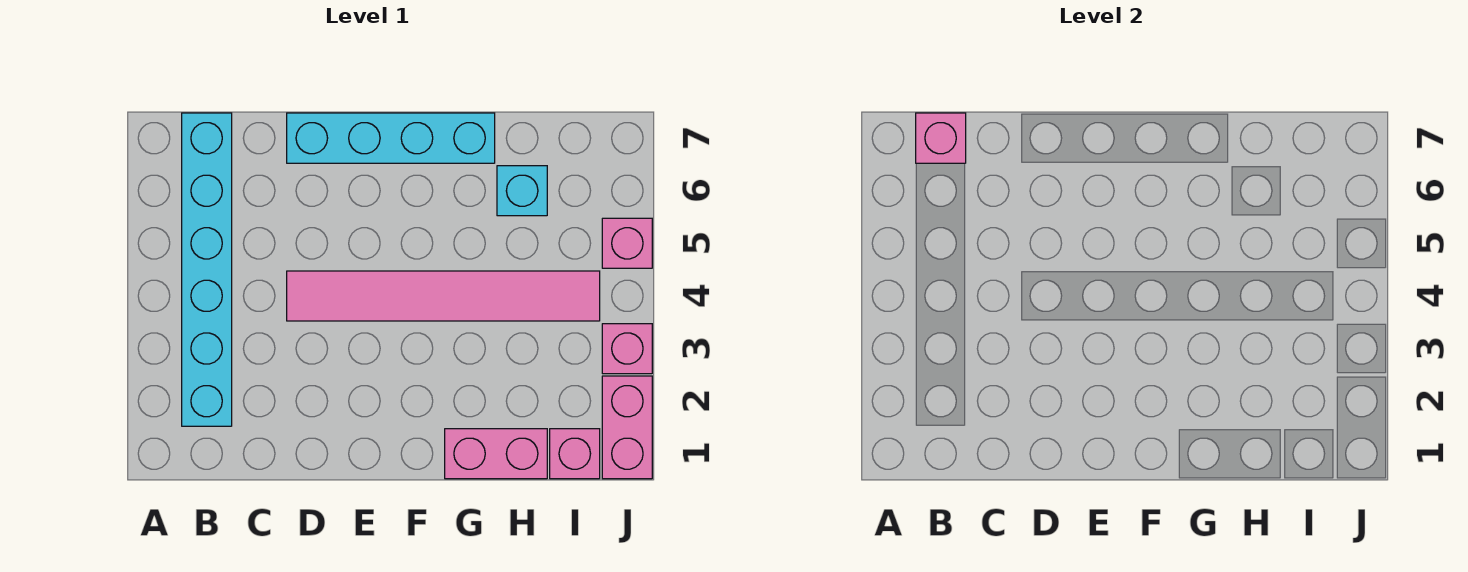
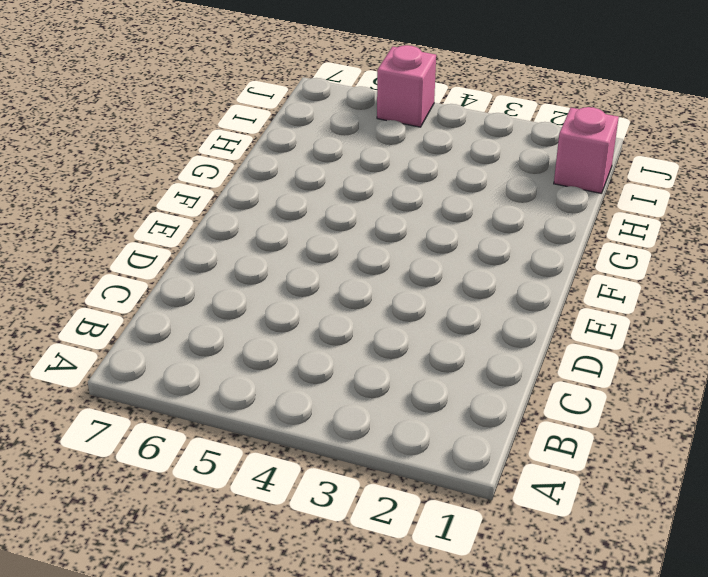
none -> cyan brick B2:B7 level 1
none -> pink tile D4:I4 level 1

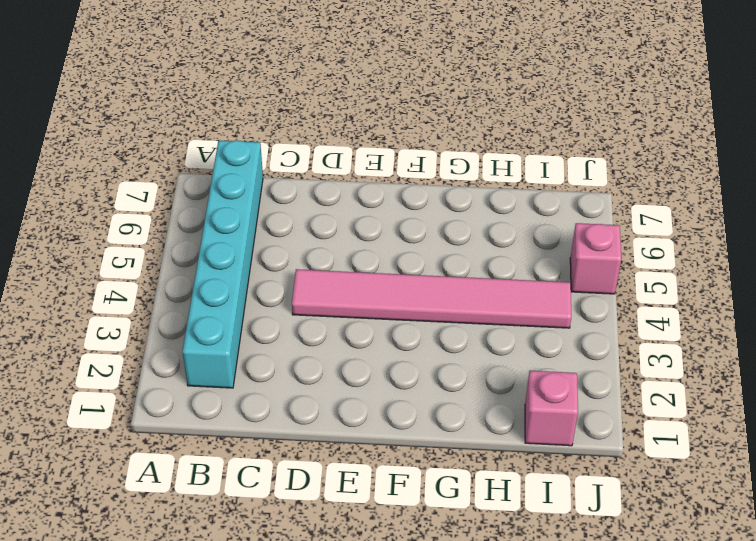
none -> cyan brick D7:G7 level 1
none -> pink brick G1:H1 level 1

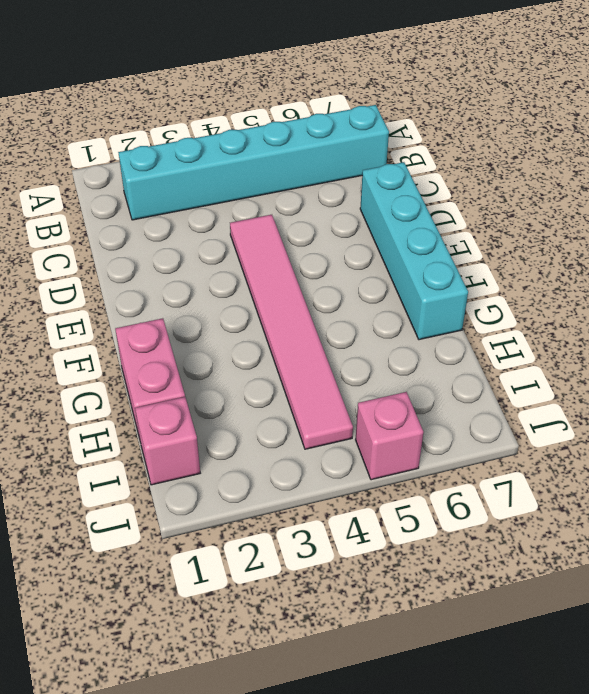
none -> cyan brick H6 level 1
none -> pink brick J1:J2 level 1

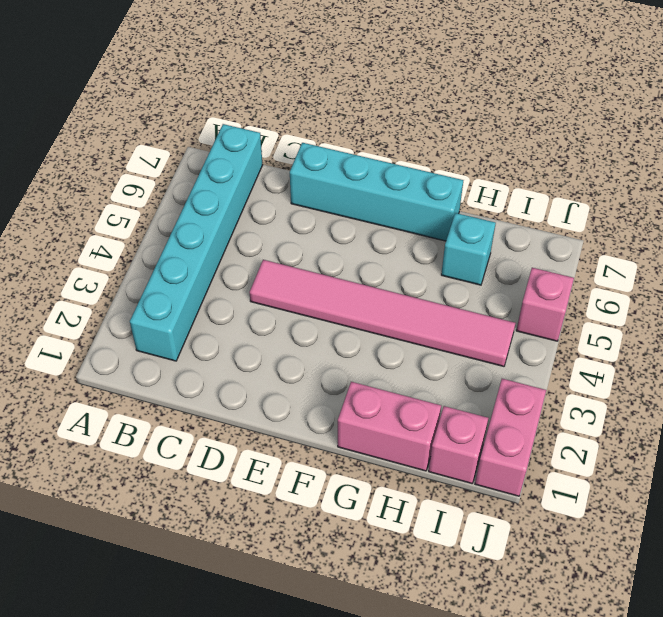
none -> pink brick J3 level 1
none -> pink brick B7 level 2

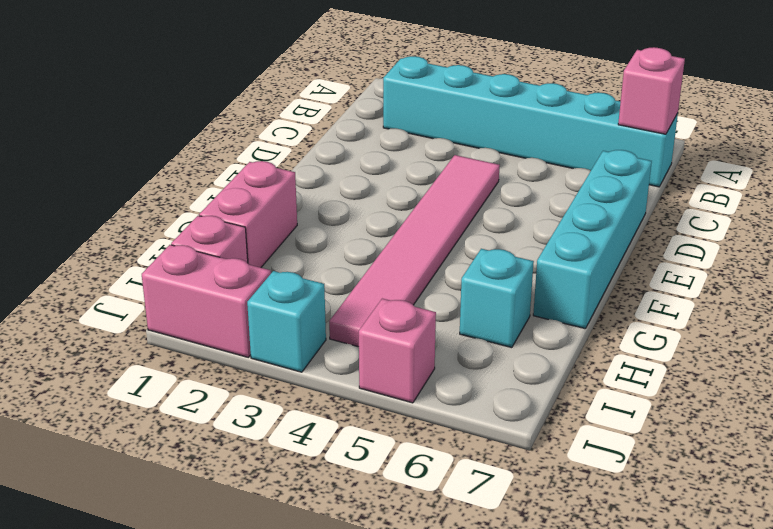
cyan brick J3 level 1 -> pink brick J3 level 1

